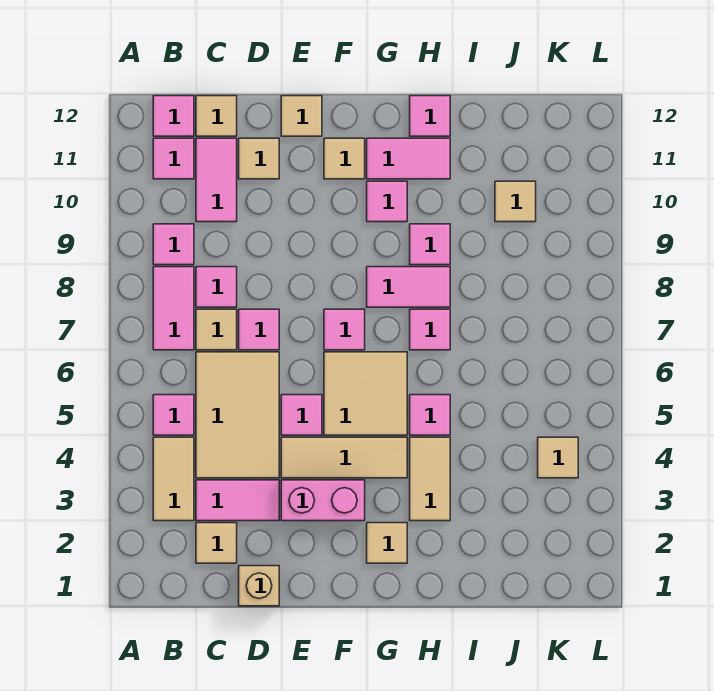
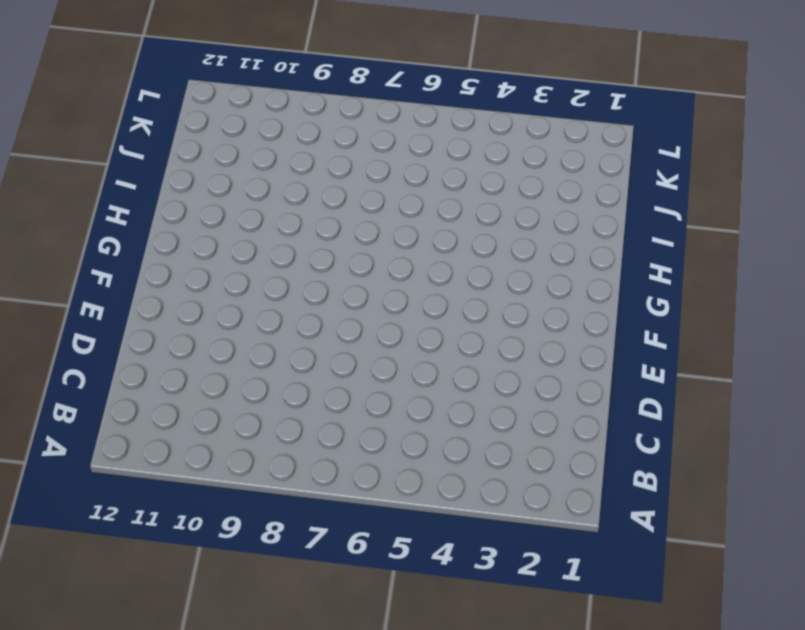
none -> tan tile B3:B4 level 1
none -> pink tile B5 level 1
none -> pink tile B7:B8 level 1
none -> pink tile B9 level 1

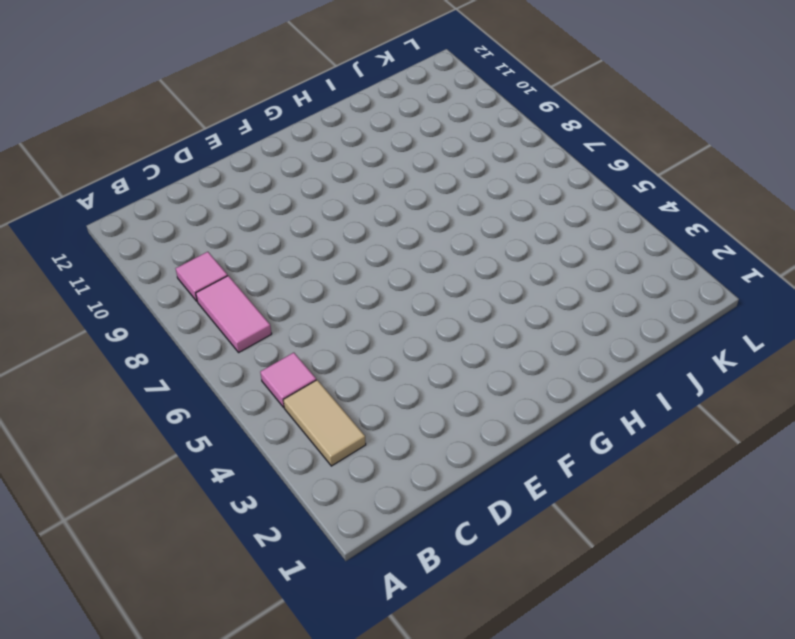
none -> pink tile B11 level 1
none -> pink tile B12 level 1
none -> tan tile C2 level 1
none -> pink tile C3:D3 level 1

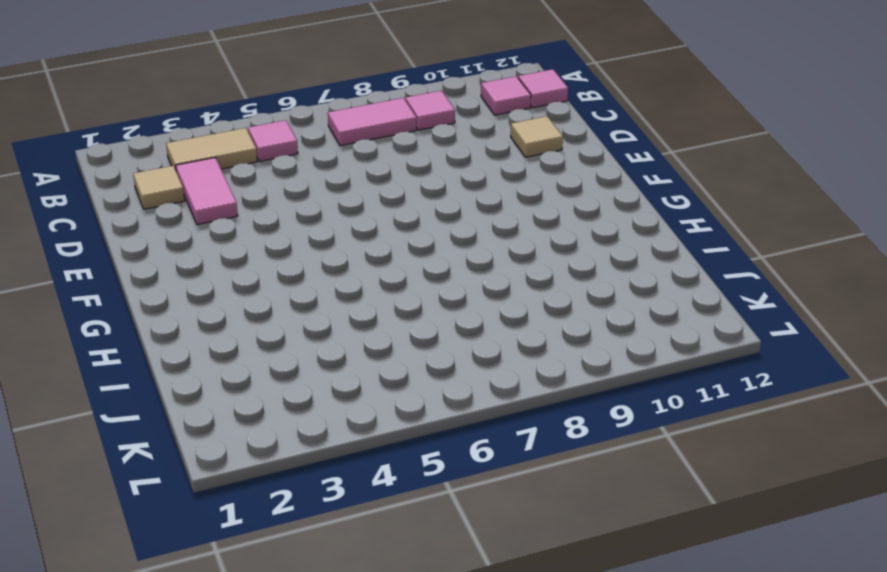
none -> tan tile C4:D6 level 1
none -> tan tile C7 level 1
none -> pink tile C8 level 1
none -> pink tile C10:C11 level 1

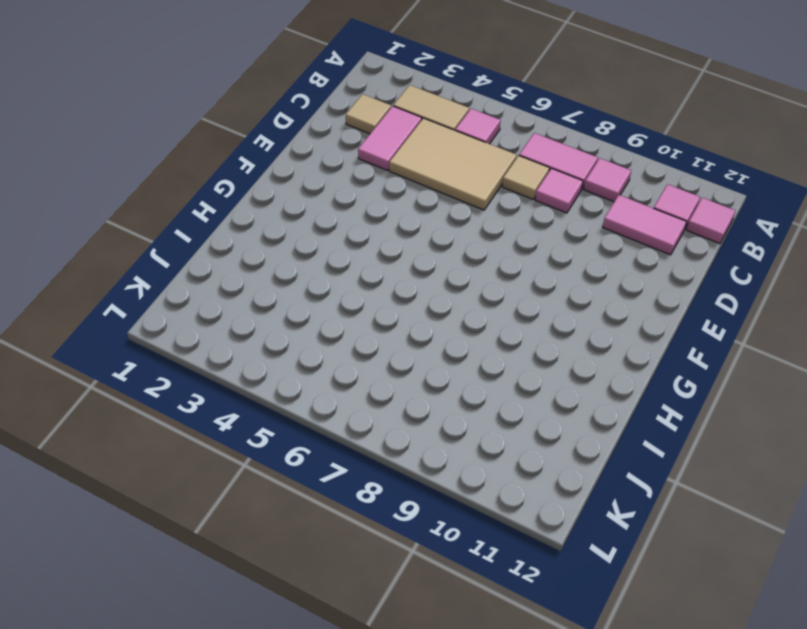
none -> tan tile C12 level 1
none -> tan brick D1 level 1
none -> pink tile D7 level 1
none -> tan tile D11 level 1

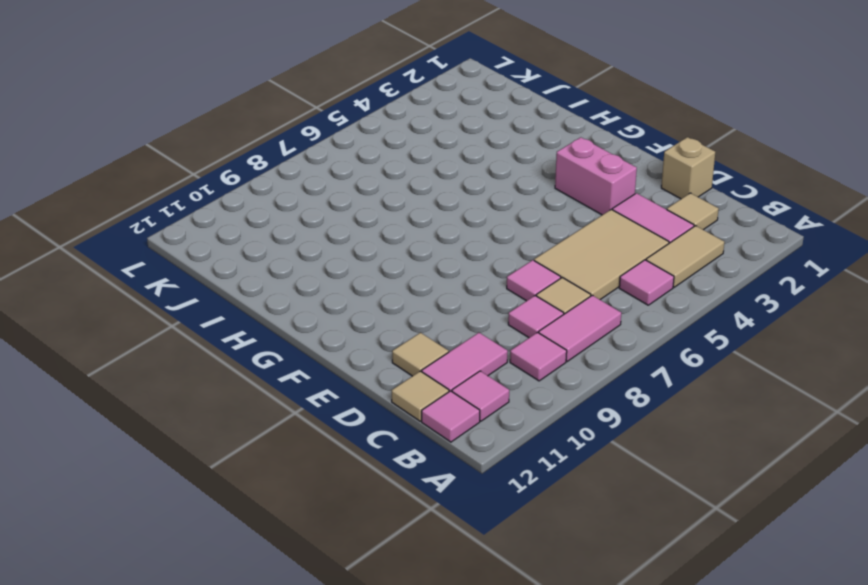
none -> tan tile E4:G4 level 1
none -> pink tile E5 level 1
none -> tan tile E12 level 1
none -> tan tile F5:G6 level 1

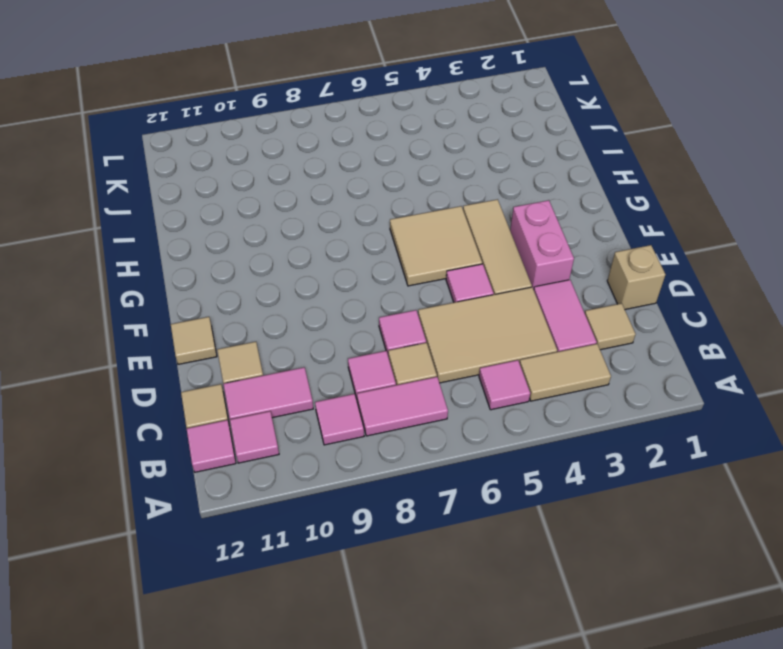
none -> pink tile F7 level 1
none -> tan tile F11 level 1
none -> tan tile G2 level 1
none -> pink tile G8:H8 level 1

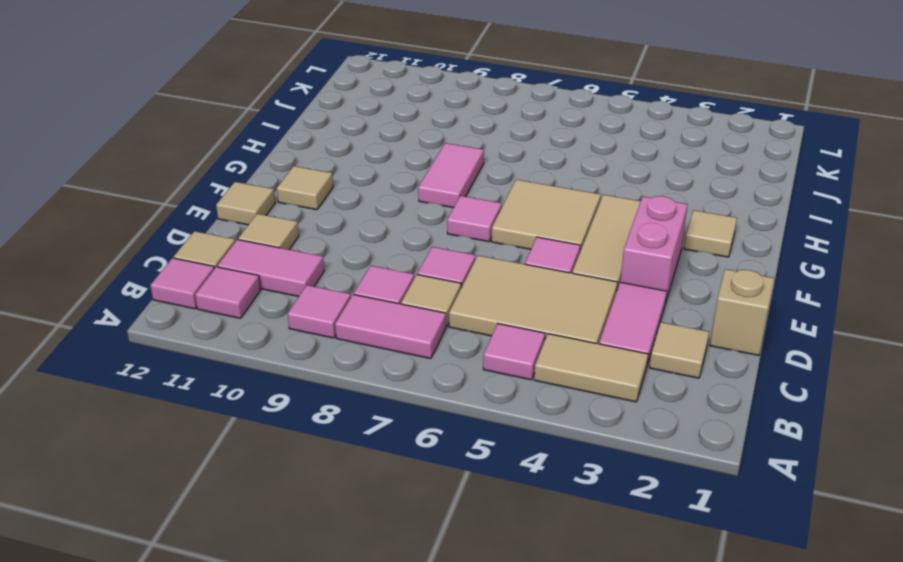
none -> pink tile G10 level 1
none -> pink tile G11:H11 level 1
none -> tan tile H3:H4 level 1
none -> pink tile H5 level 1

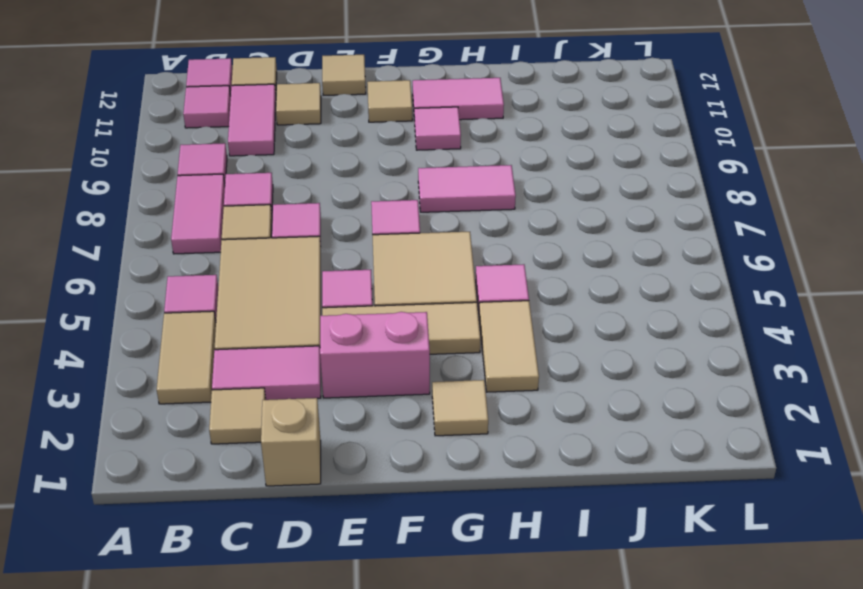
none -> pink tile H7 level 1
none -> pink tile H9 level 1
none -> pink tile H12 level 1
none -> tan tile J10 level 1

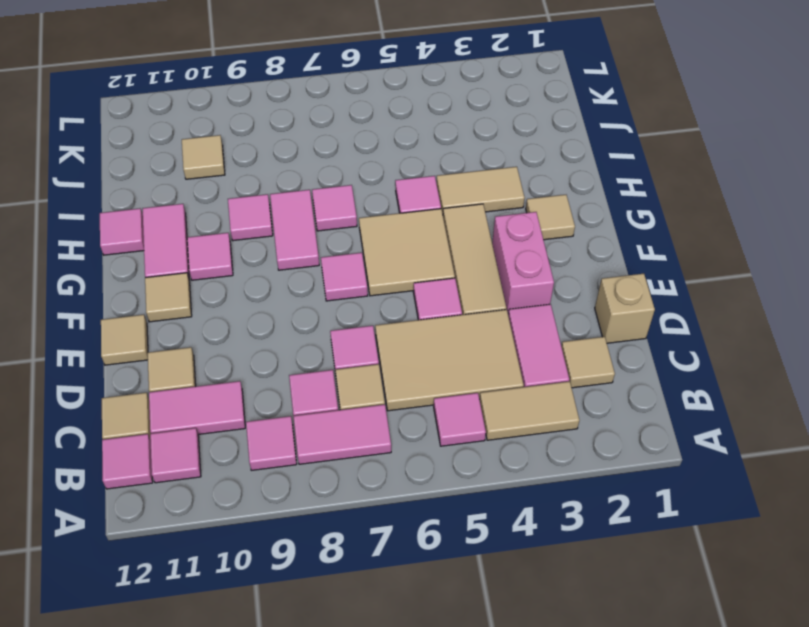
none -> tan tile K4 level 1

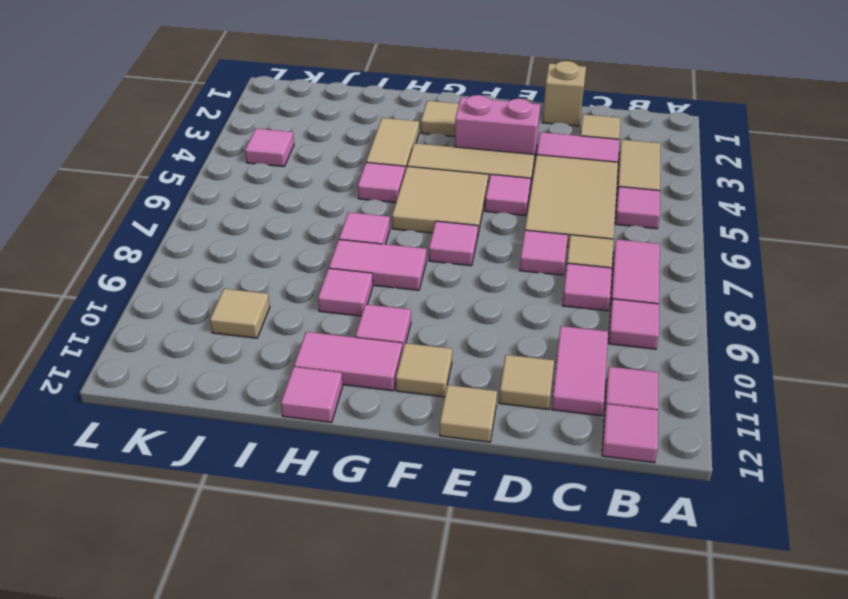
pink tile K4 level 1 -> tan tile K4 level 1
none -> tan tile C12 level 1

